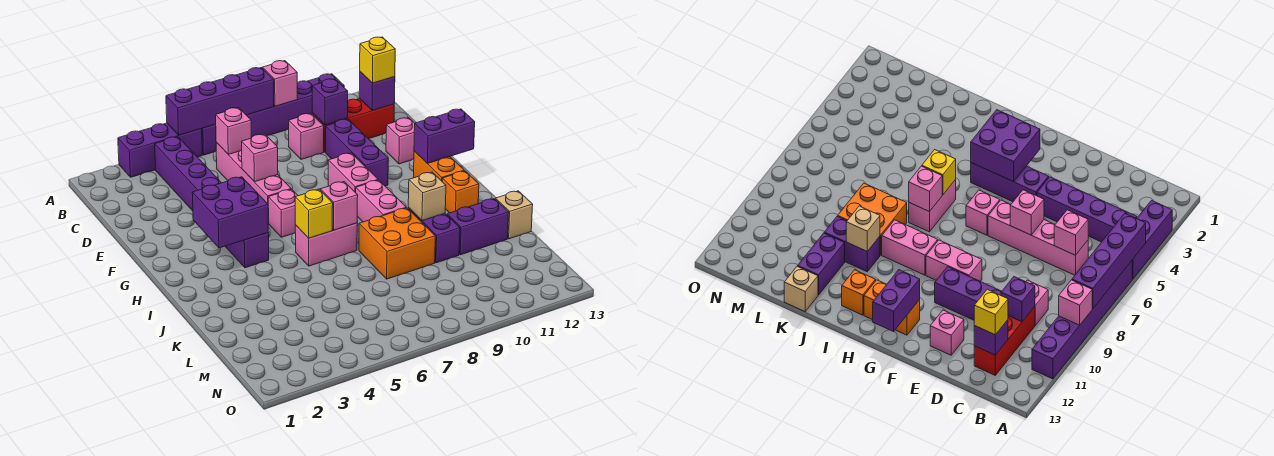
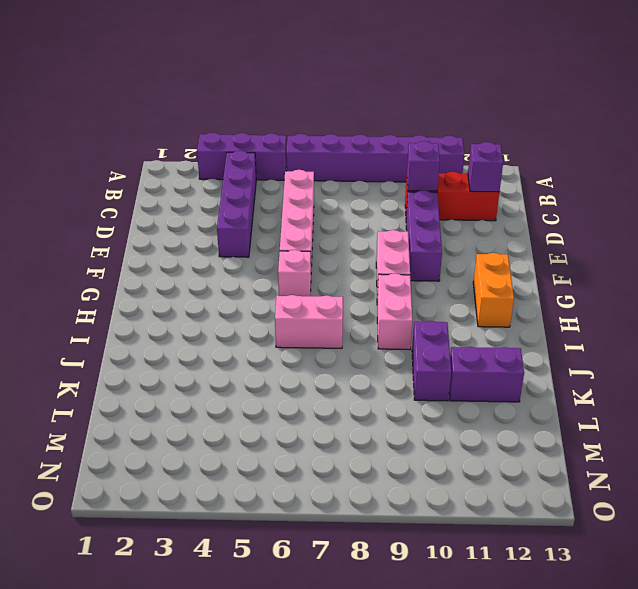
none -> pink brick C9 level 1
none -> pink brick E12 level 1
none -> purple brick F4:H4 level 1
none -> orange brick I12 level 1

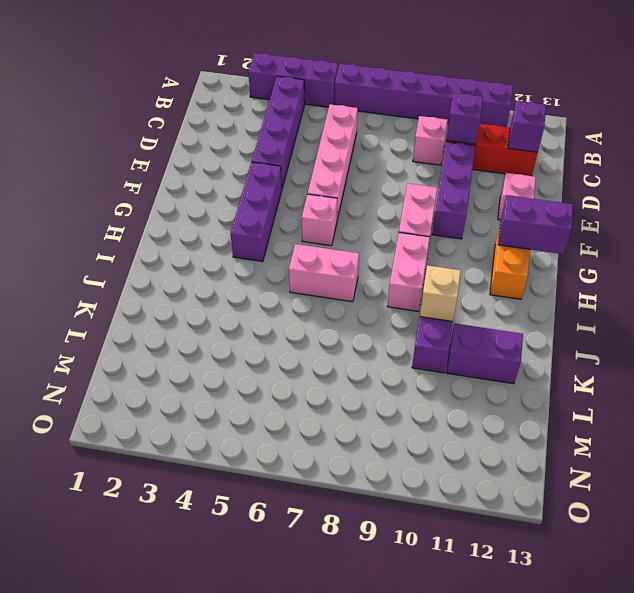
none -> orange brick I12 level 1
none -> orange brick J8:K9 level 1
none -> tan brick K13 level 1
none -> purple brick A5:A8 level 2

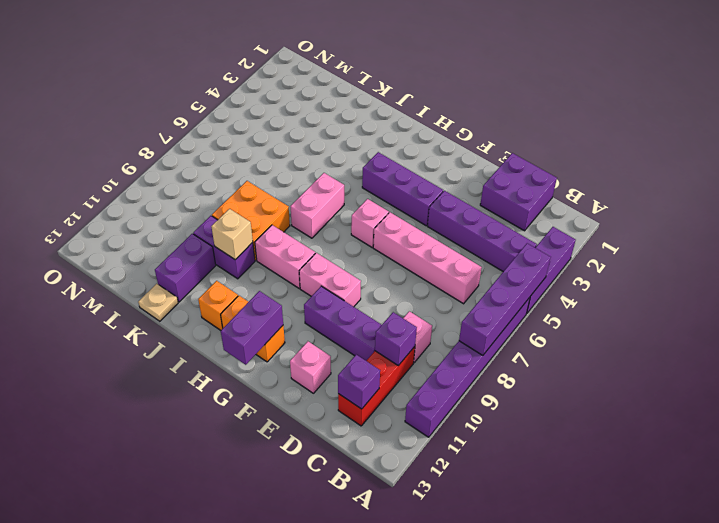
purple brick C1:D2 level 1 -> purple brick G3:H4 level 2
tan plate K13 level 1 -> tan brick K13 level 1
none -> pink brick A9 level 2
none -> pink brick C6 level 2
none -> pink brick E6 level 2
none -> yellow brick I6 level 2

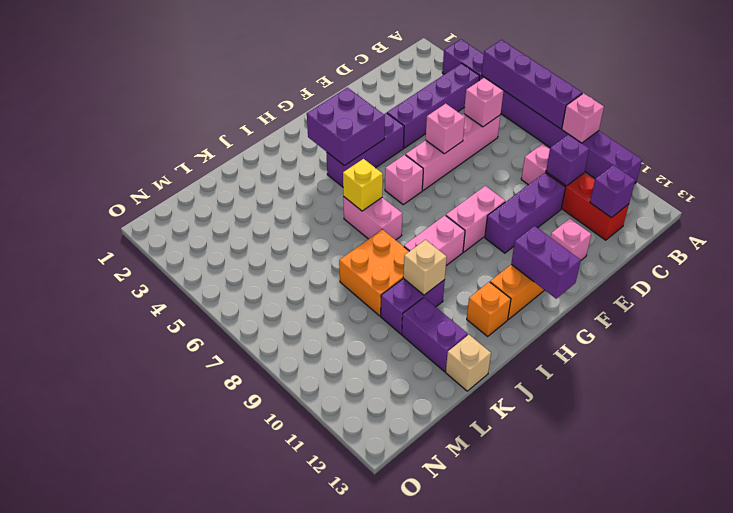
none -> pink brick I7 level 2
none -> yellow brick C12 level 3

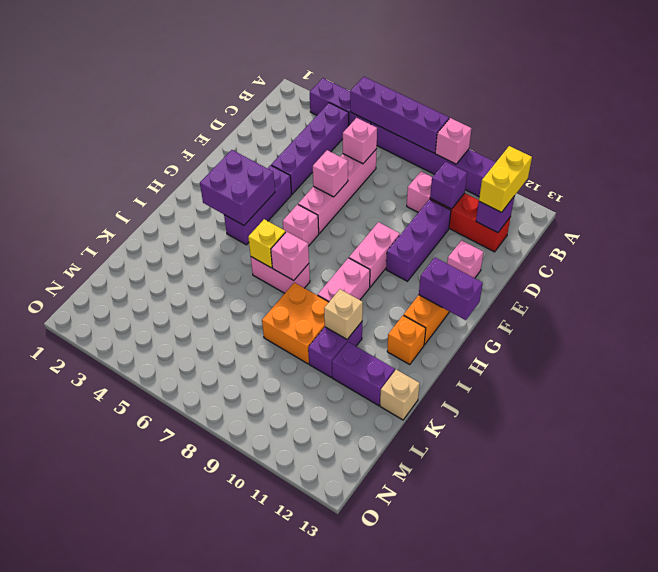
yellow brick B12:C12 level 3 -> yellow brick C12 level 3

